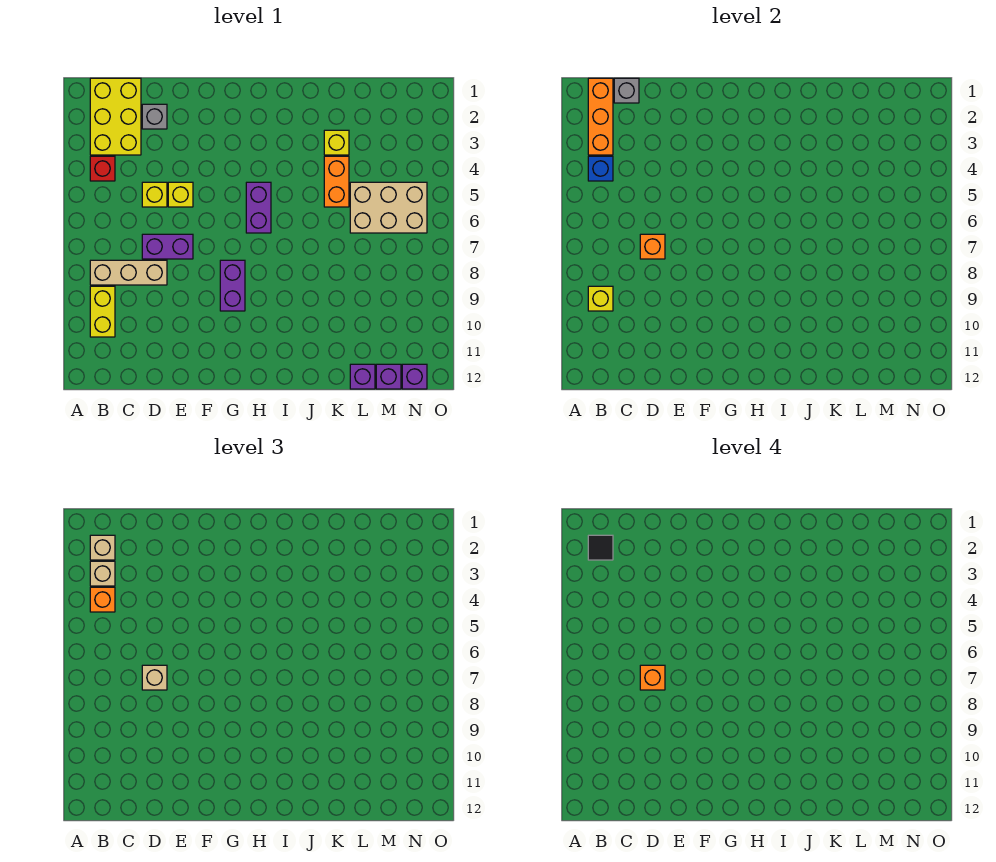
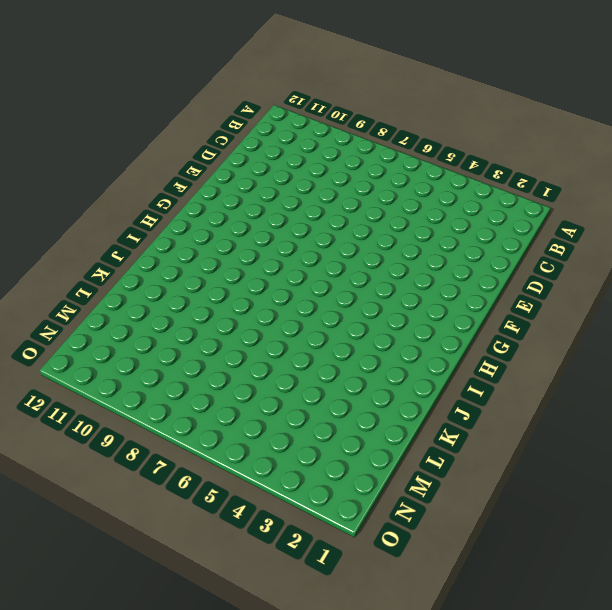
none -> yellow brick B1:C3 level 1
none -> red brick B4 level 1
none -> tan brick B8:D8 level 1

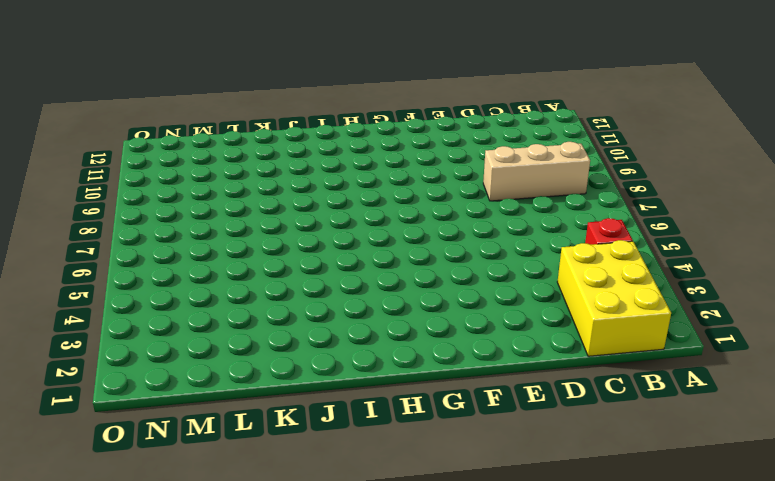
none -> yellow brick B9:B10 level 1
none -> grey brick D2 level 1
none -> yellow brick D5 level 1

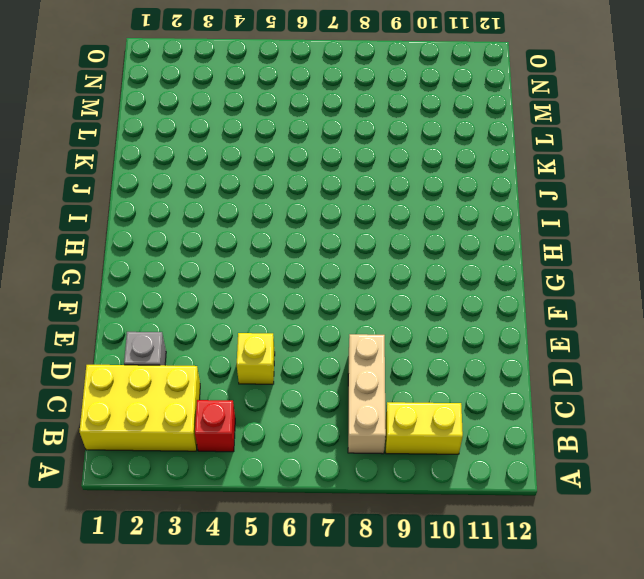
none -> purple brick D7:E7 level 1
none -> yellow brick E5 level 1
none -> purple brick G8:G9 level 1

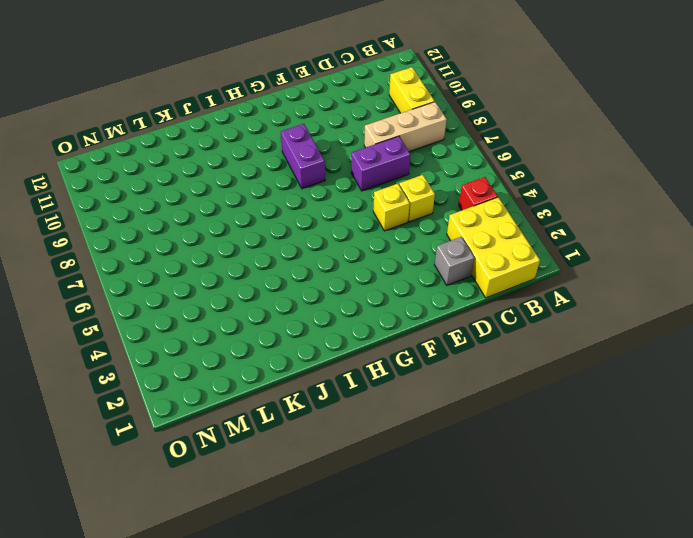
none -> purple brick H5:H6 level 1
none -> yellow brick K3 level 1
none -> orange brick K4:K5 level 1

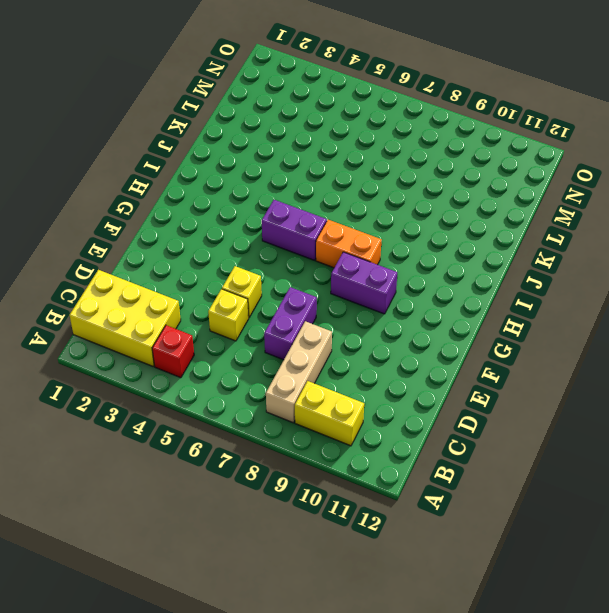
orange brick H7:H8 level 1 -> orange brick K4:K5 level 1
none -> grey brick D2 level 1
none -> yellow brick K3 level 1
none -> tan brick L5:N6 level 1

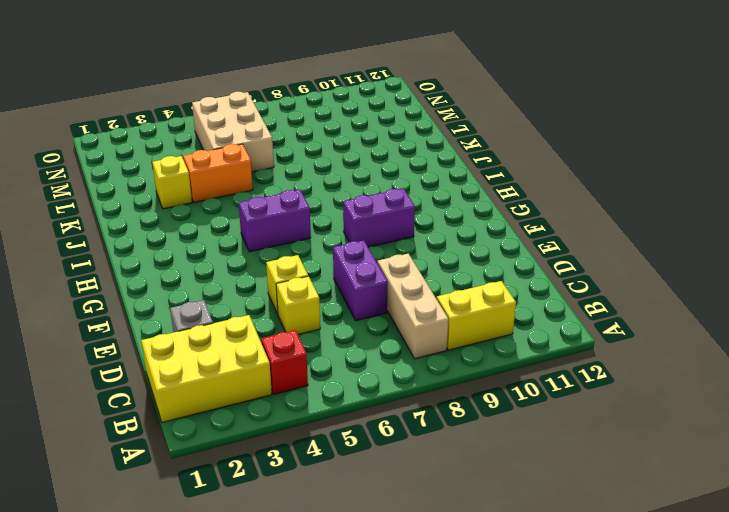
none -> purple brick L12 level 1
none -> purple brick M12 level 1
none -> purple brick N12 level 1

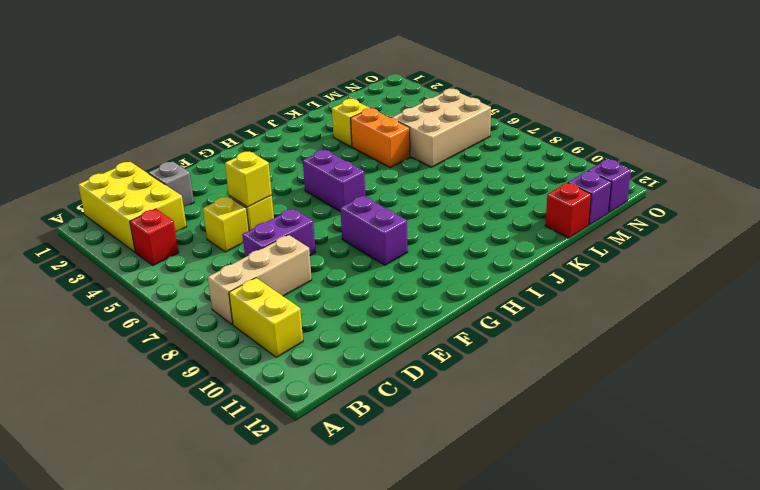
yellow brick E5 level 2 -> yellow brick B9 level 2
red brick L12 level 1 -> purple brick L12 level 1
none -> orange brick B1:B3 level 2
none -> blue brick B4 level 2
none -> grey brick C1 level 2

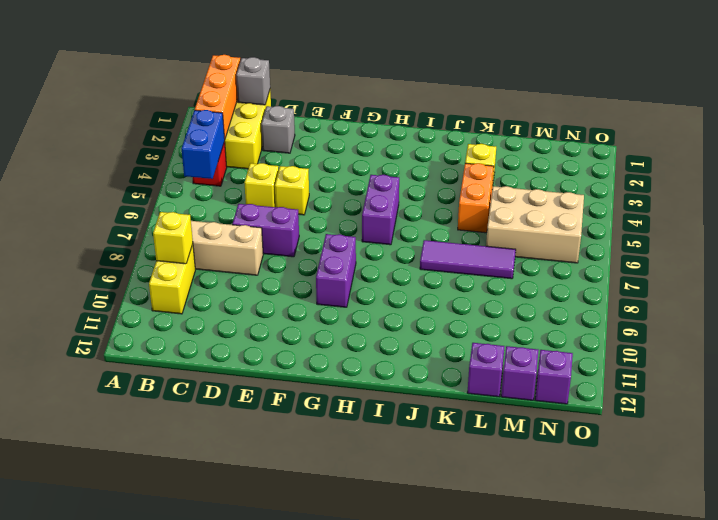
blue brick B4:B5 level 2 -> blue brick B4 level 2
purple tile J7:L7 level 1 -> none
none -> orange brick D7 level 2
none -> tan brick B2 level 3
none -> tan brick B3 level 3

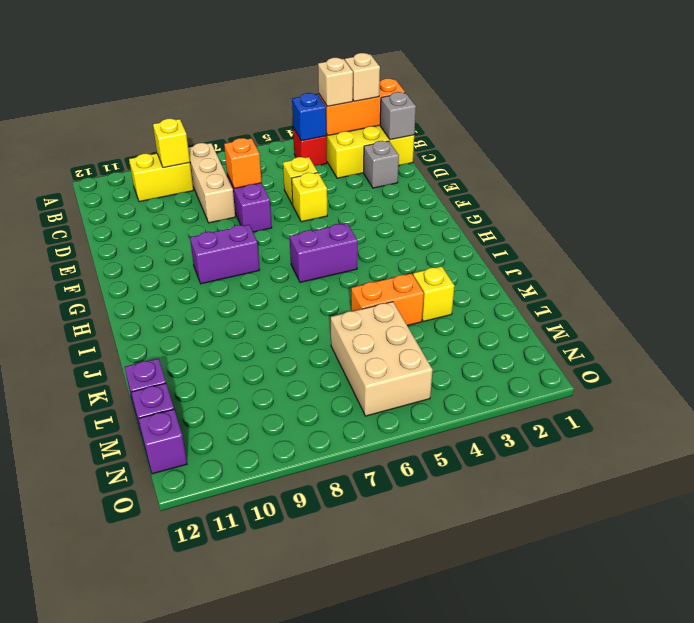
none -> orange brick B4 level 3
none -> tan brick D7 level 3
none -> black tile B2 level 4

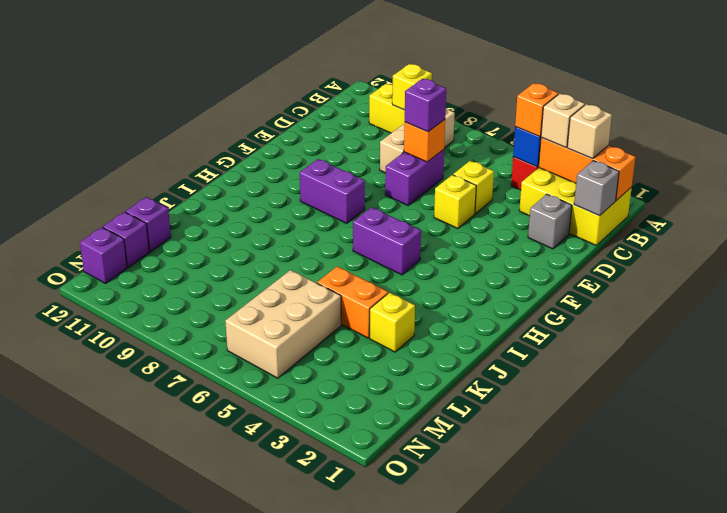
purple brick D7 level 3 -> tan brick D7 level 3
none -> black tile B2 level 4
none -> orange brick D7 level 4

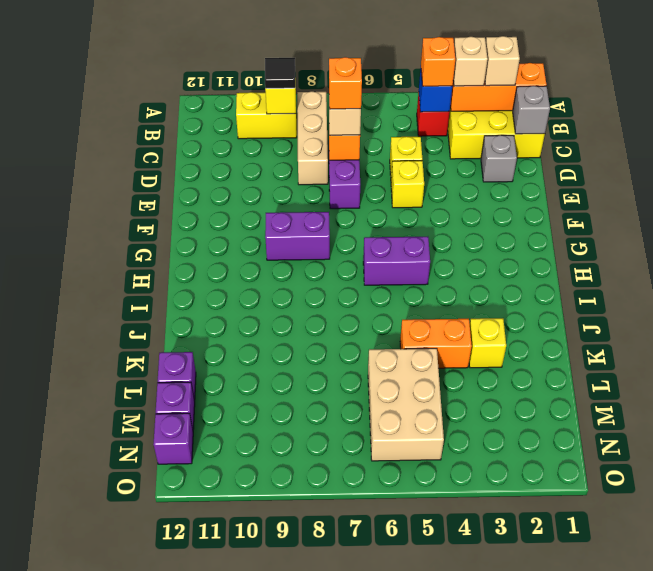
black tile B9 level 3 -> black tile B2 level 4

